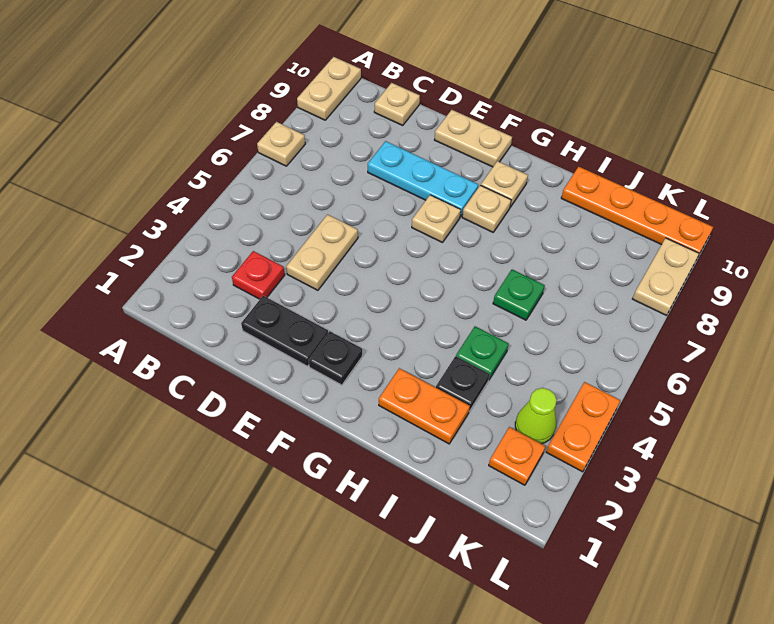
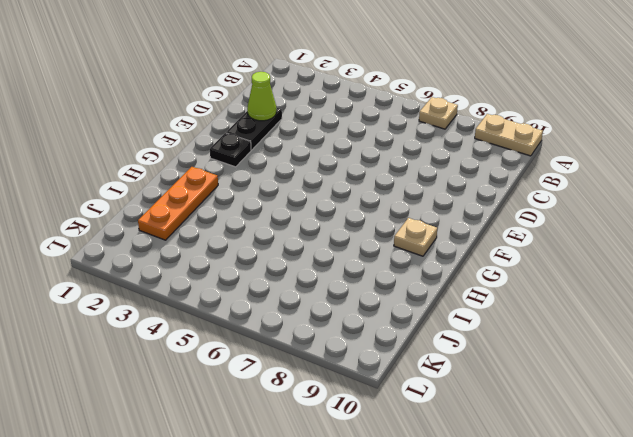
lime cone D2 level 2 -> lime cone K3 level 1
orange plate H2:J2 level 1 -> orange plate H2:I2 level 1
none -> red plate C3 level 1
none -> tan plate C10 level 1
none -> tan plate D4:D5 level 1

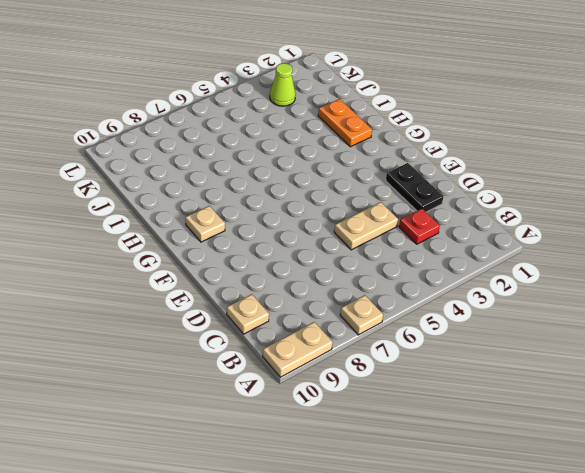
none -> cyan plate D8:F8 level 1
none -> tan plate E10:F10 level 1
none -> black plate F2 level 1

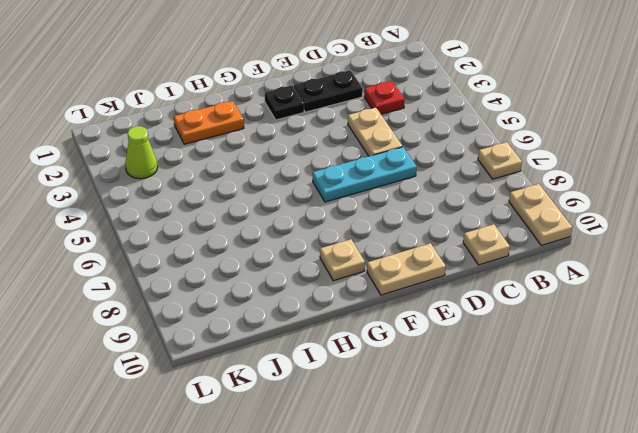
cyan plate D6:F6 level 1 -> cyan plate D8:F8 level 1
none -> tan plate F7 level 1
none -> tan plate G8 level 1
none -> black plate I3 level 1

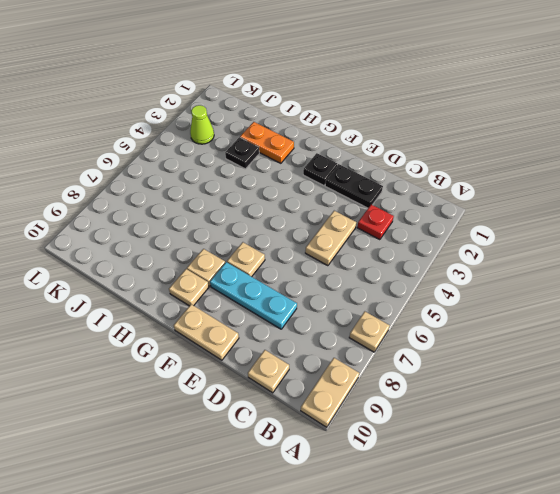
none -> green plate I4 level 1
none -> green plate I6 level 1
none -> orange plate I10:L10 level 1

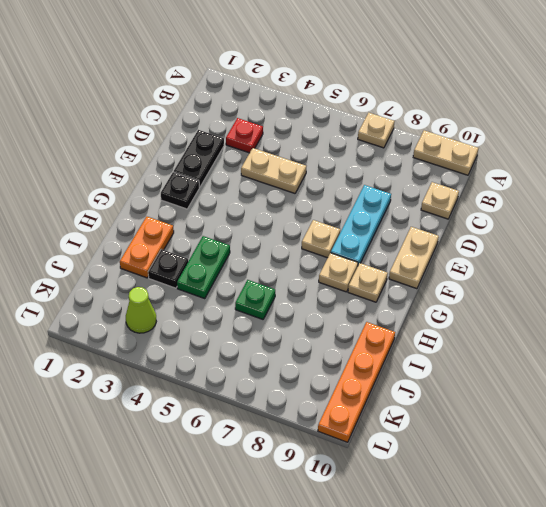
green plate H4:I4 level 1 -> green plate I4 level 1
none -> orange plate K2 level 1
none -> orange plate L3:L4 level 1
none -> tan plate L8:L9 level 1

